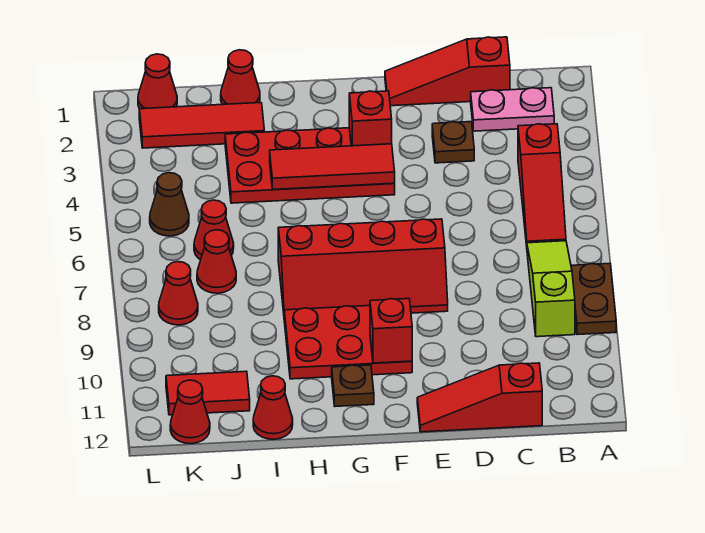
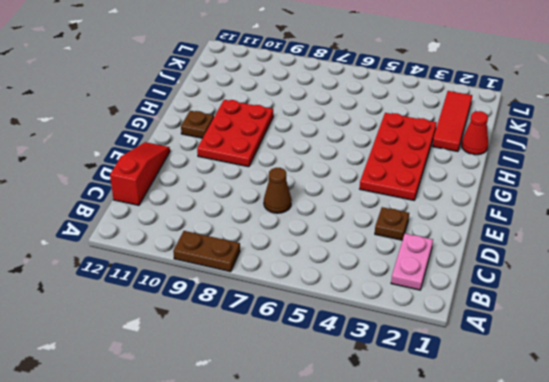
brown cone D7 level 1 -> brown cone K5 level 1
none -> red slope B4:B6 level 1 top 4
none -> lime slope B7:B9 level 1 top 9
none -> red slope C1:E1 level 1 top C

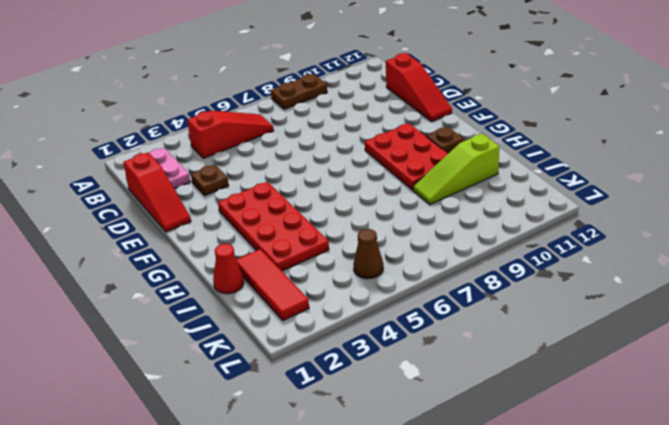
lime slope I9:I11 level 1 top 11 -> lime slope B7:B9 level 1 top 9
none -> red slope E7:H8 level 1 top 7
none -> red cone I12 level 1
none -> red cone J6 level 1

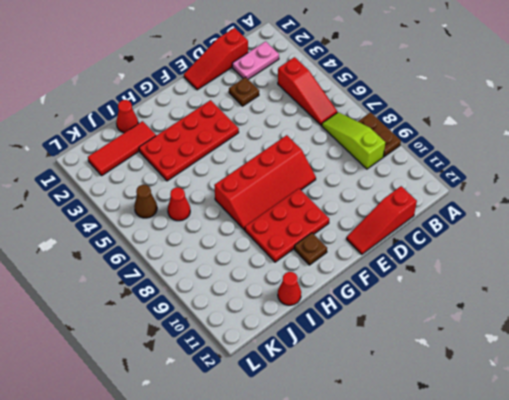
none -> red cone J7 level 1
none -> red tile J11:K11 level 1
none -> red cone K1 level 1

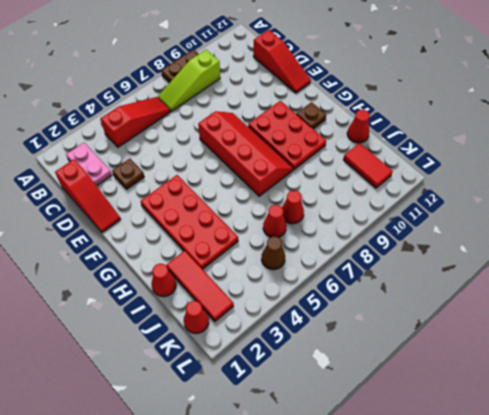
none -> red cone K8 level 1
none -> red cone K12 level 1
none -> red brick F3 level 2

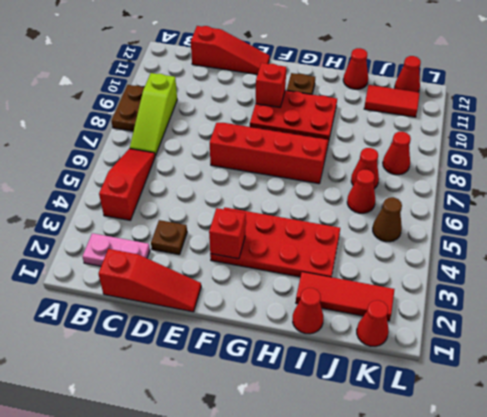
none -> red tile F4:H4 level 2

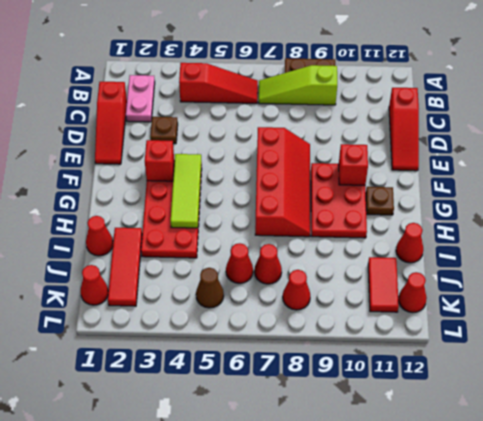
lime tile F4:H4 level 2 -> red tile F4:H4 level 2

